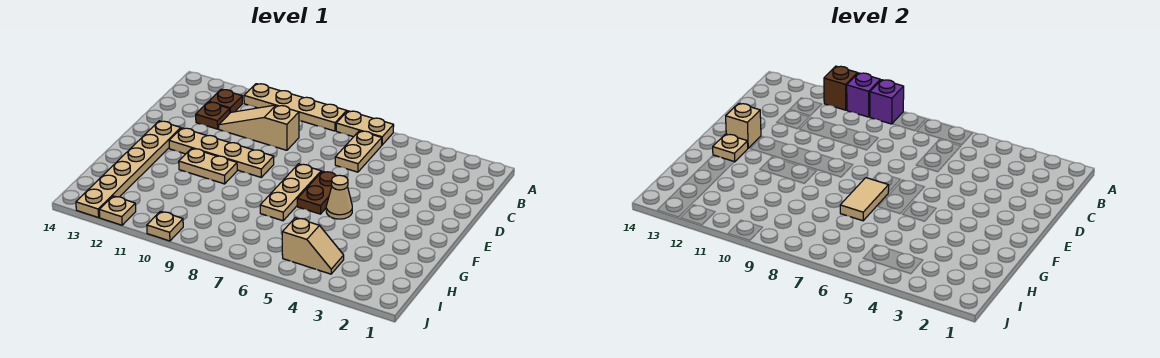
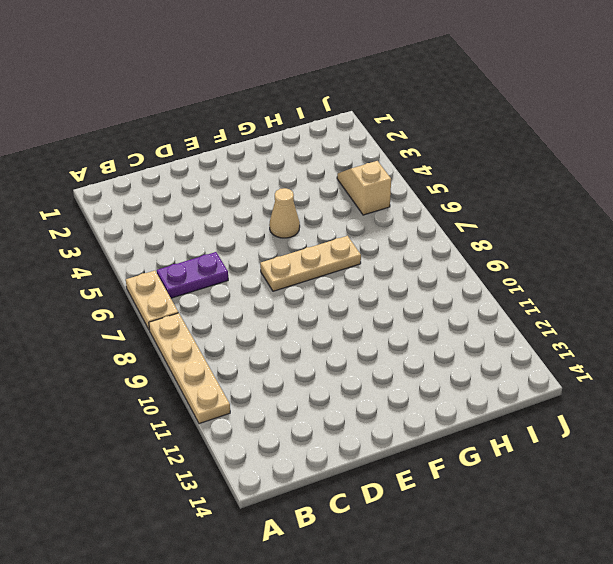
purple plate B6:C6 level 1 -> tan plate B6:C6 level 1
none -> brown plate B12 level 1
none -> tan slope C9:C11 level 1 top 9
none -> brown plate C12 level 1

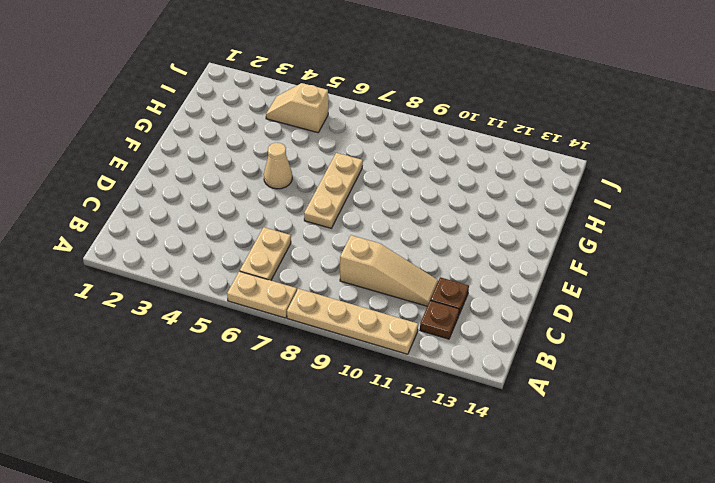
none -> brown plate E6:F6 level 1
none -> tan plate E9:E12 level 1
none -> tan plate E13:J13 level 1

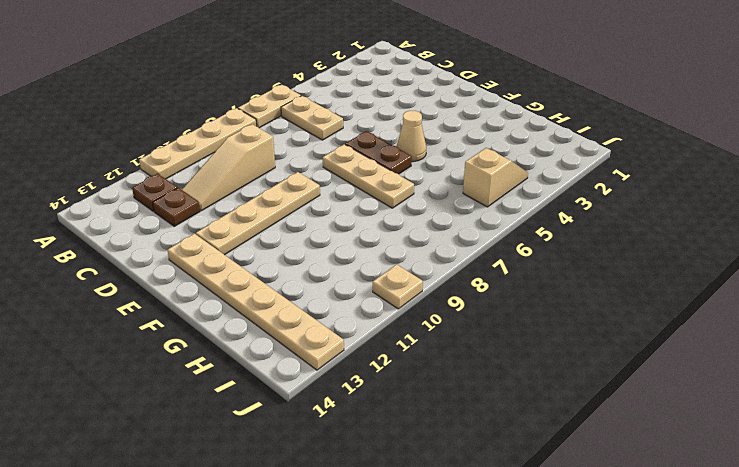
none -> tan plate F10:F11 level 1
none -> tan plate J12 level 1
none -> purple brick A9 level 2

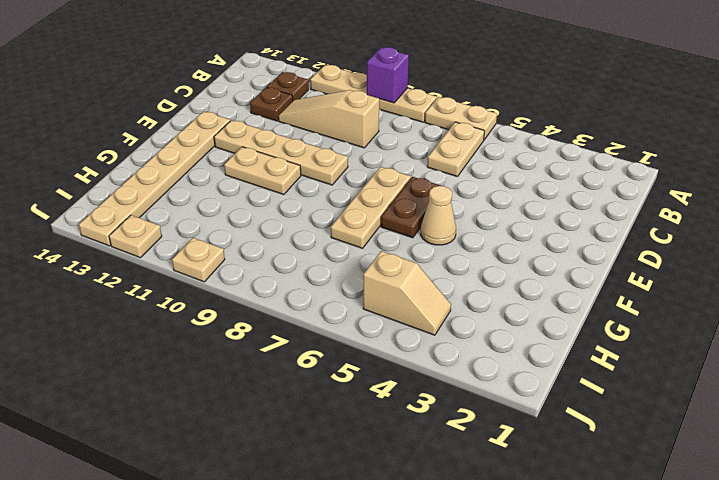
none -> purple brick A10 level 2
none -> brown brick A11 level 2
none -> tan brick E13 level 2

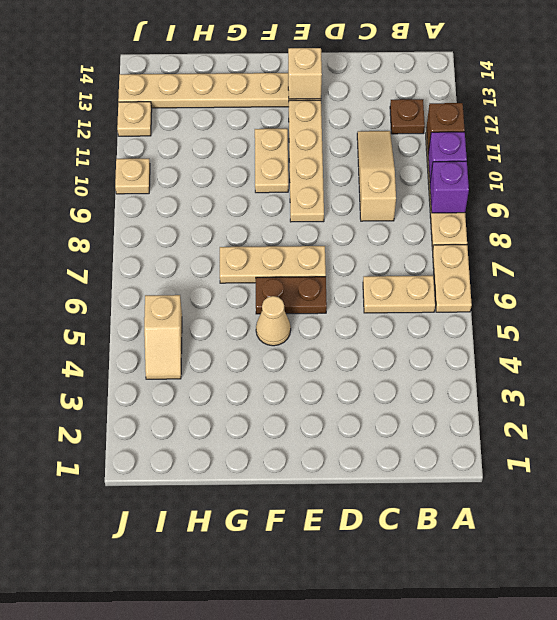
none -> brown plate C12 level 1
none -> tan tile F7:G7 level 2
none -> tan plate F13 level 2

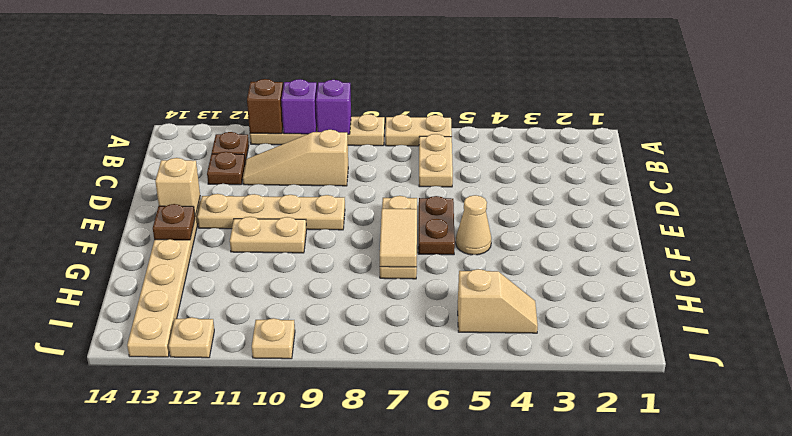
brown plate F13 level 2 -> tan plate F13 level 2

